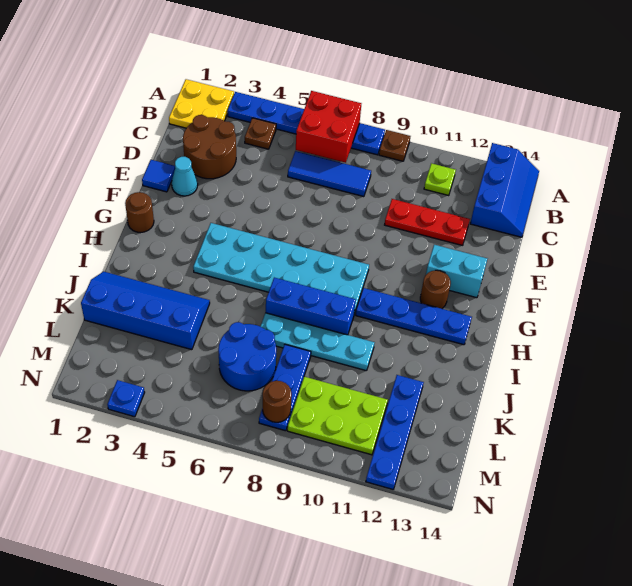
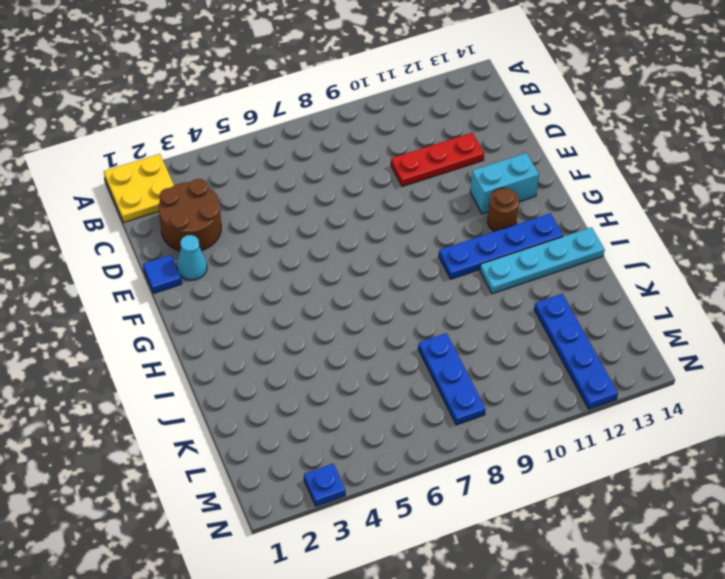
cyan plate I11:I14 level 1 -> cyan plate J7:J10 level 1
none -> blue plate A3:A8 level 1
none -> brown plate A9 level 1
none -> blue slope A13:C14 level 1 top 13

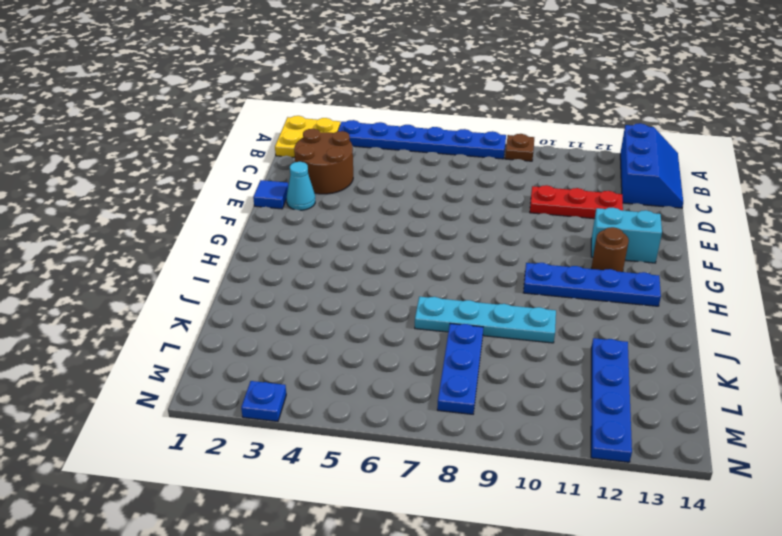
none -> brown plate B4 level 1
none -> lime plate B11 level 1
none -> blue tile C6:C8 level 1

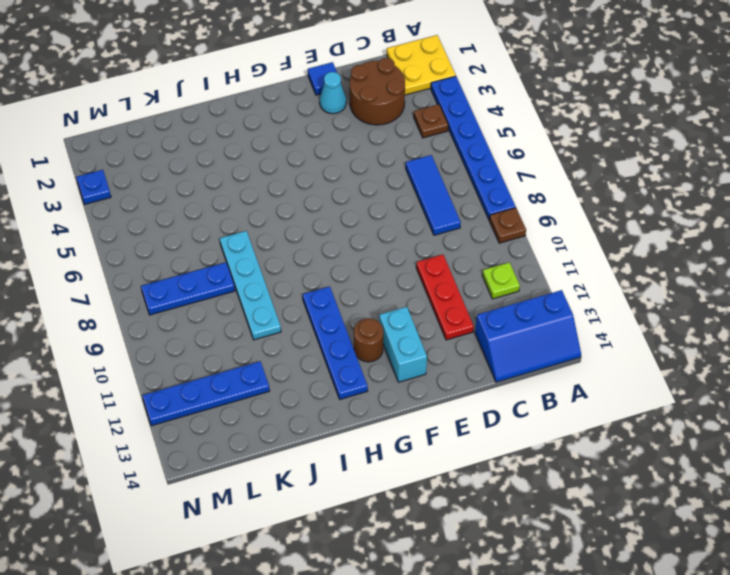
none -> brown round brick G1 level 1
none -> cyan plate G4:H9 level 1
none -> blue brick I7:I9 level 1

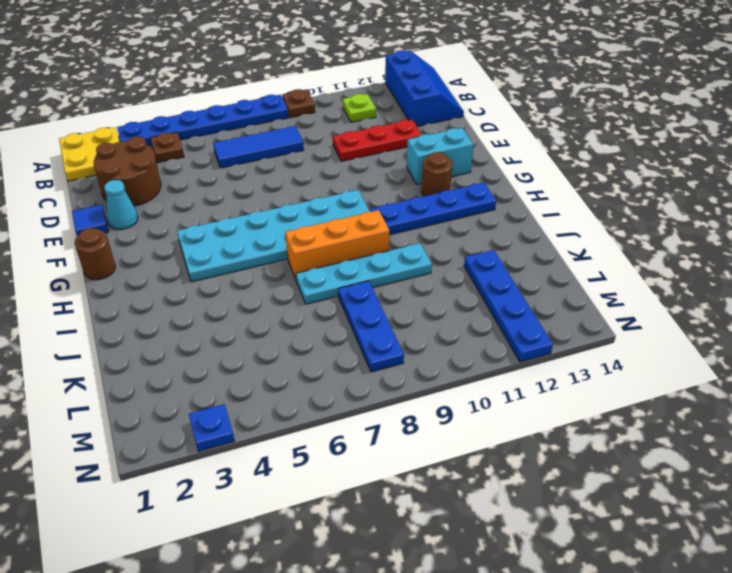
orange brick I7:I9 level 1 -> blue brick I7:I9 level 1
none -> blue slope J1:K4 level 1 top K
none -> blue round brick K6:L7 level 1
none -> lime plate L9:M11 level 1

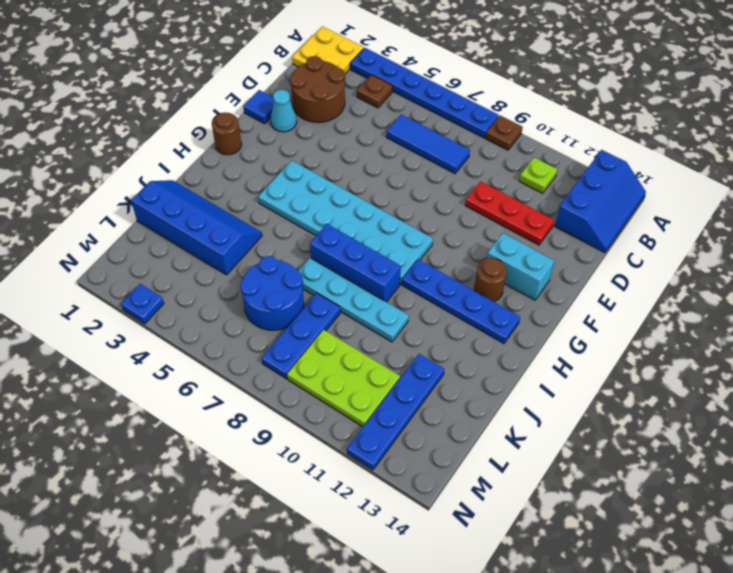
none -> red brick A6:B7 level 2
none -> brown round brick M8 level 2

